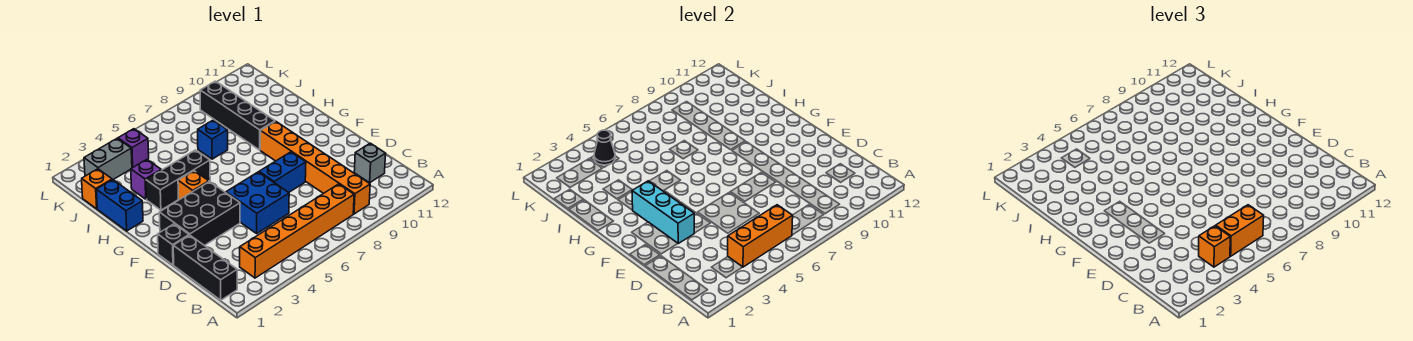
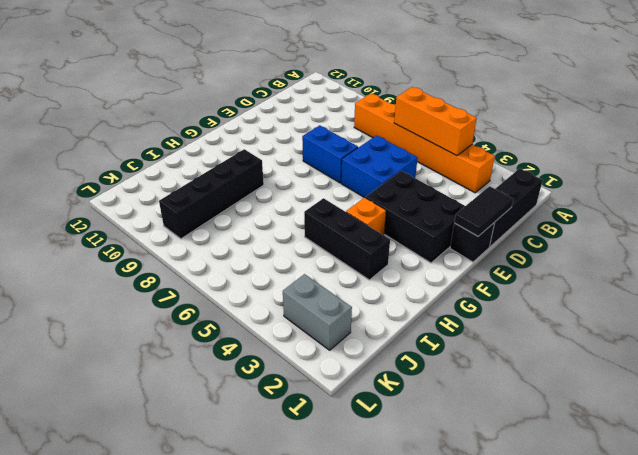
black tile D1:E1 level 2 -> none
none -> orange brick B9:G9 level 1
none -> grey brick C11 level 1
none -> blue brick H1:I1 level 1

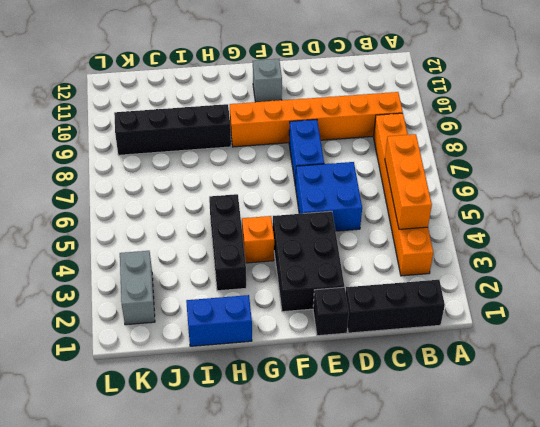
grey brick F11 level 1 -> grey brick C11 level 1
none -> purple brick I3 level 1
none -> blue brick I7 level 1
none -> orange brick J1 level 1

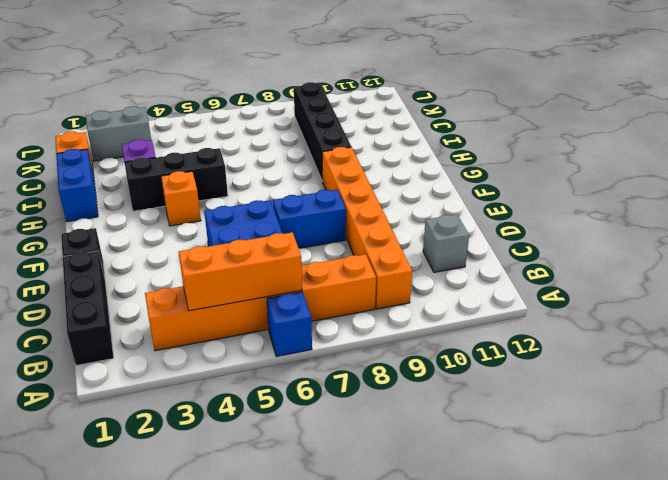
blue brick A6 level 1 -> blue brick I7 level 1
none -> black brick E2:F4 level 1
none -> purple brick K4 level 1
none -> cyan brick E3:G3 level 2

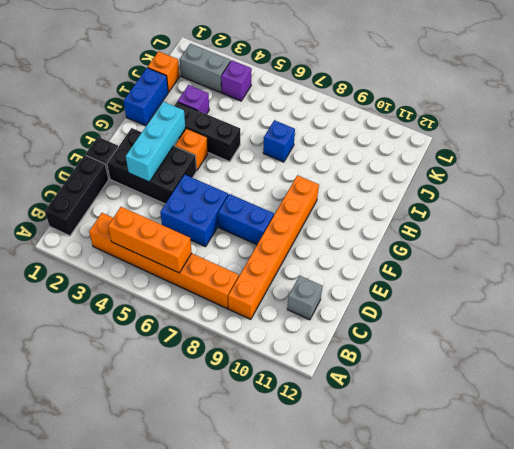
none -> black brick H9:K9 level 1
none -> black cone K4 level 2
none -> orange brick B4 level 3

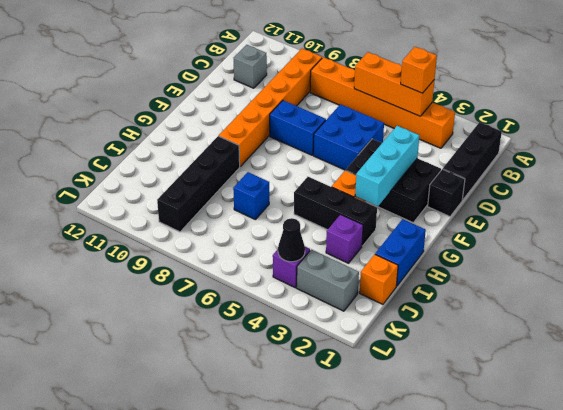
none -> orange brick B5:B6 level 3

